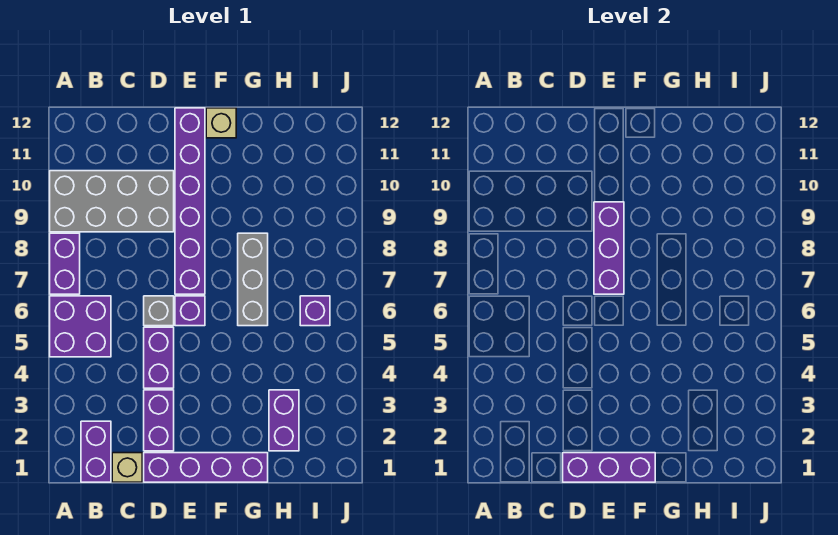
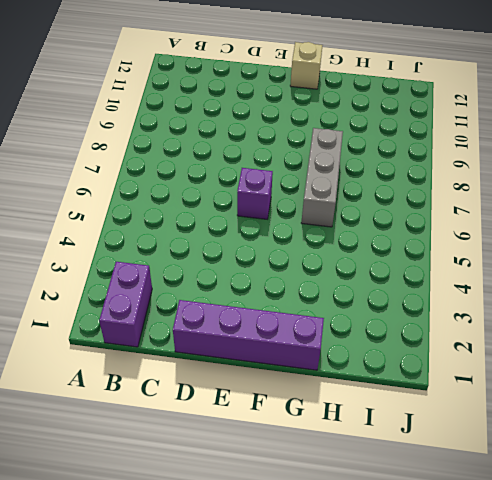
none -> purple brick A5:B6 level 1
none -> purple brick A7:A8 level 1
none -> grey brick A9:D10 level 1

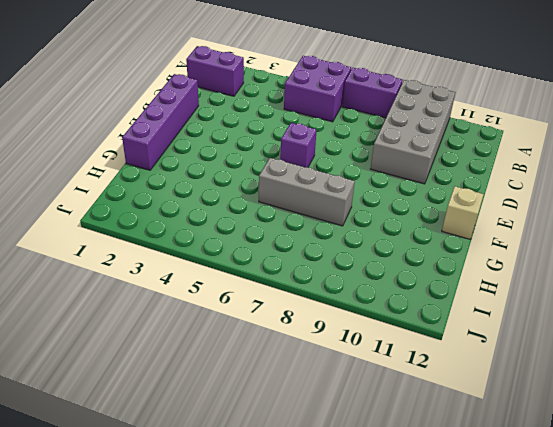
none -> tan brick C1 level 1
none -> purple brick D2:D3 level 1
none -> purple brick D4:D5 level 1

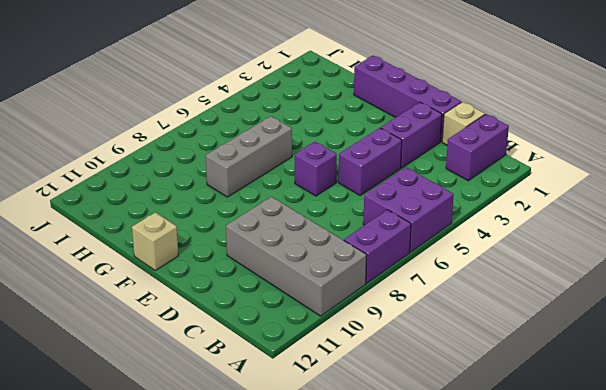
none -> grey brick D6 level 1
none -> purple brick E7:E12 level 1
none -> purple brick H2:H3 level 1

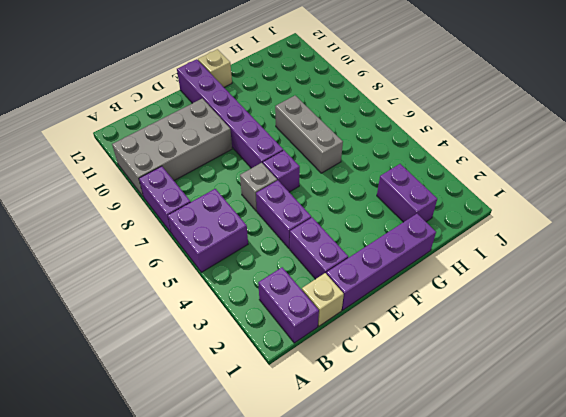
none -> purple brick I6 level 1
none -> purple brick D1:F1 level 2
none -> purple brick E7:E9 level 2

